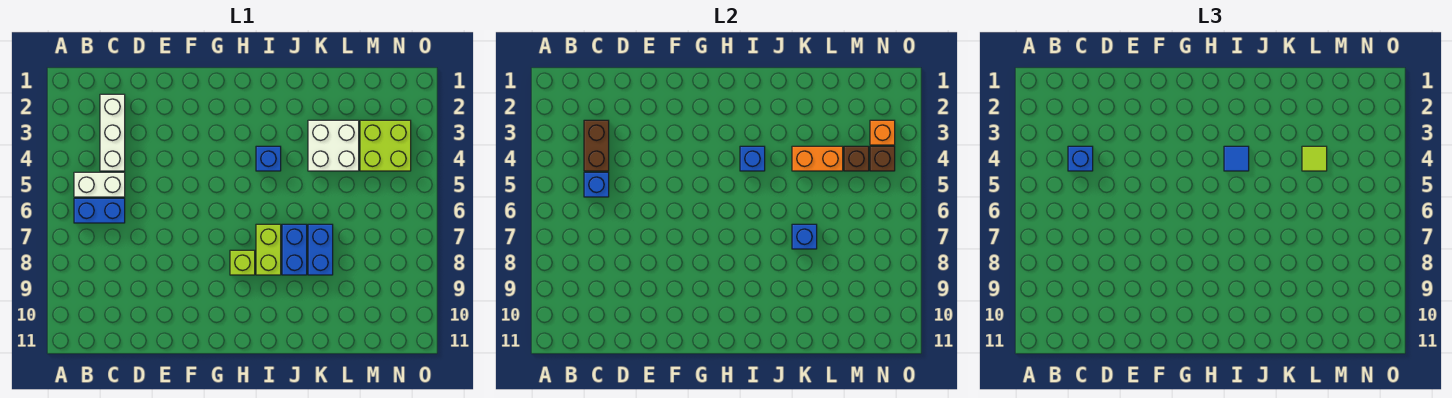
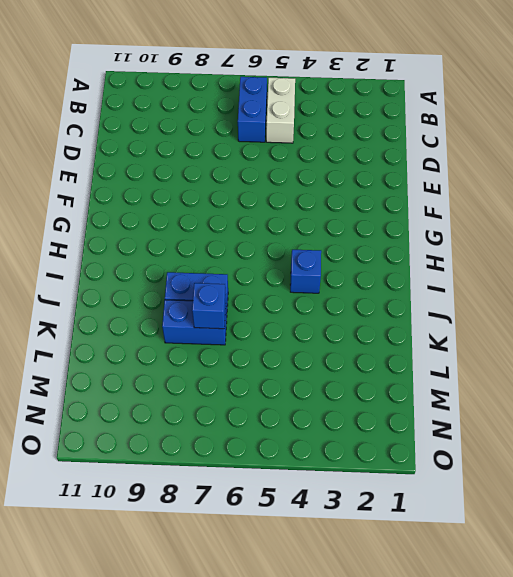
none -> white brick C2:C4 level 1
none -> lime brick H8 level 1
none -> lime brick I7:I8 level 1

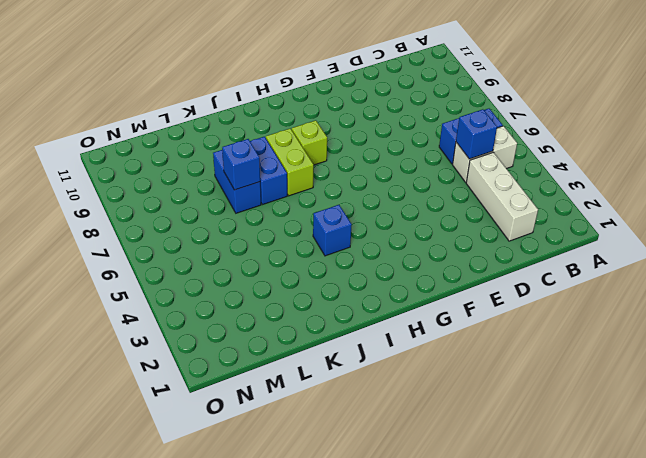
none -> white brick K3:L4 level 1
none -> lime brick M3:N4 level 1
none -> brown brick C3:C4 level 2

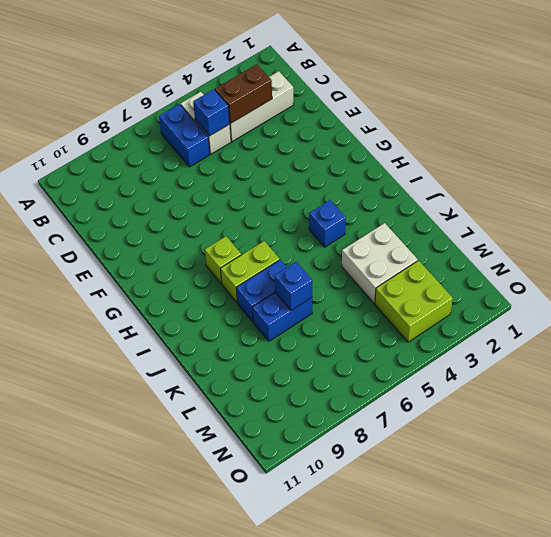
none -> blue brick I4 level 2
none -> orange brick K4:L4 level 2
none -> brown brick M4 level 2

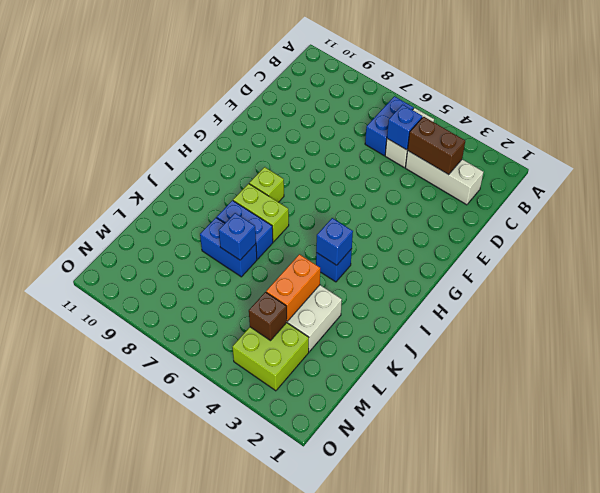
none -> orange brick N3 level 2
none -> brown brick N4 level 2
none -> blue brick C4 level 3

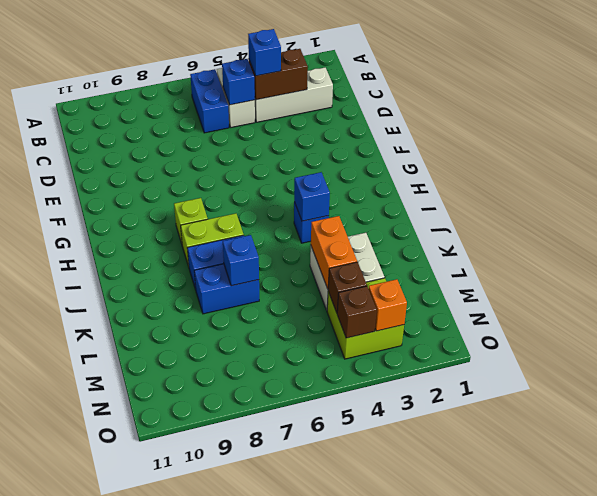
none -> blue tile I4 level 3
none -> lime tile L4 level 3

